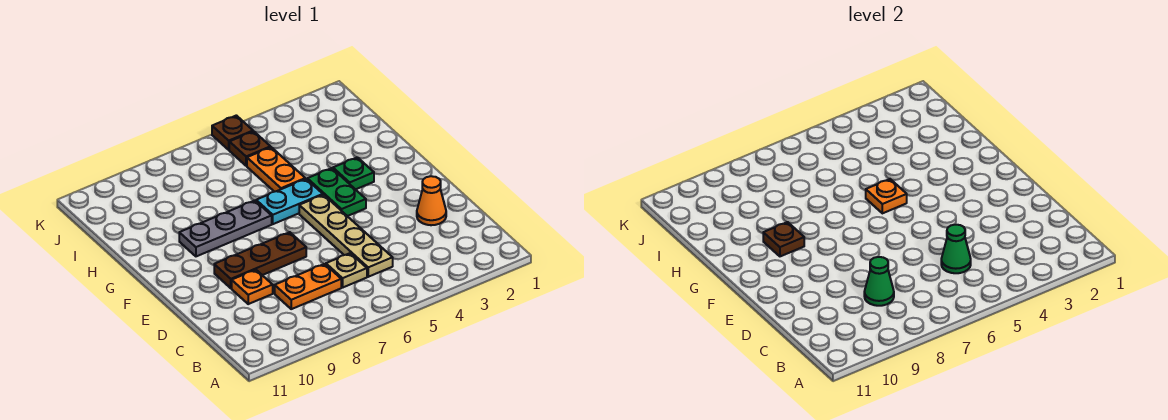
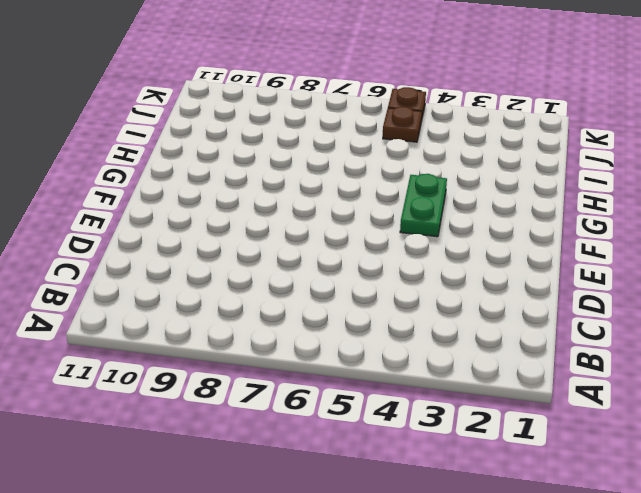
none -> tan plate C5:F5 level 1
none -> tan plate C6 level 1
none -> orange plate C7:C8 level 1

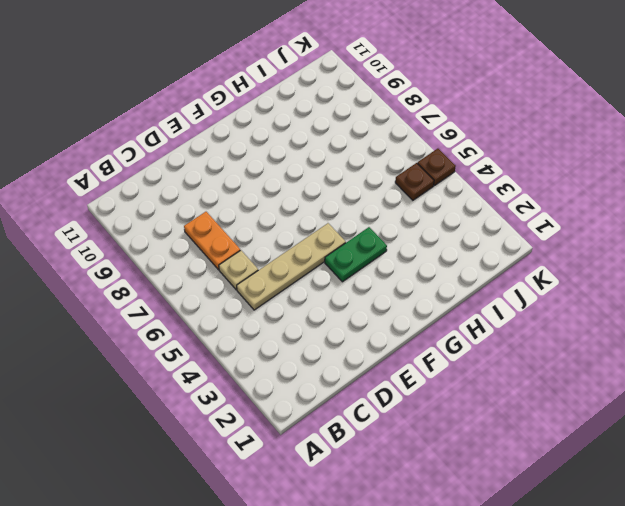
none -> orange cone D2 level 1
none -> orange plate D9 level 1
none -> brown plate E7:E9 level 1

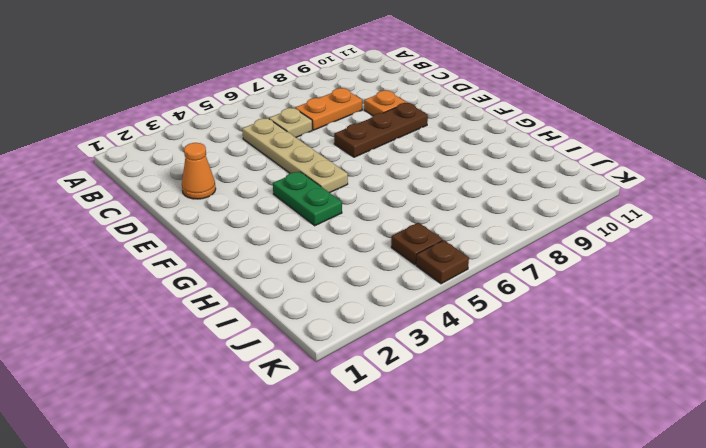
none -> green plate G3 level 1
none -> cyan plate G5:G6 level 1
none -> grey plate G7:G9 level 1

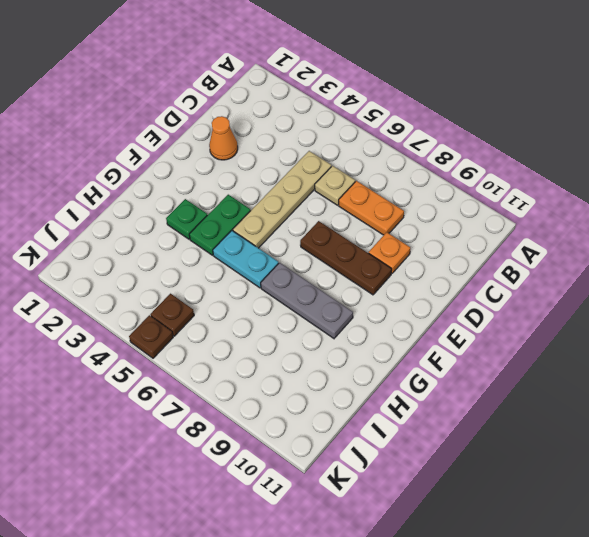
none -> orange plate H5:I5 level 1
none -> green cone C5 level 2
none -> green cone C8 level 2

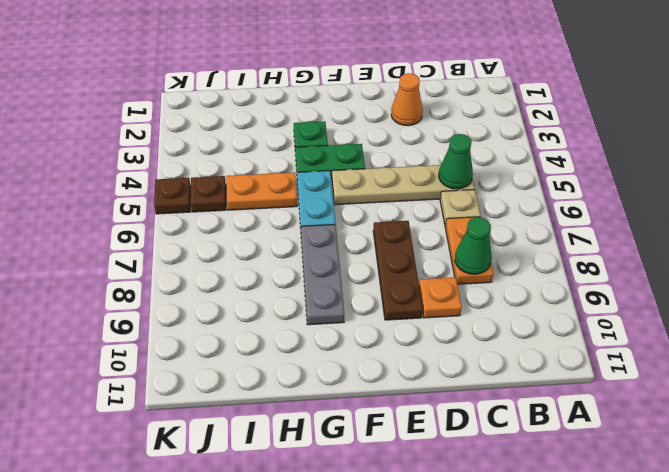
none -> orange plate G5 level 2
none -> brown plate G9 level 2

